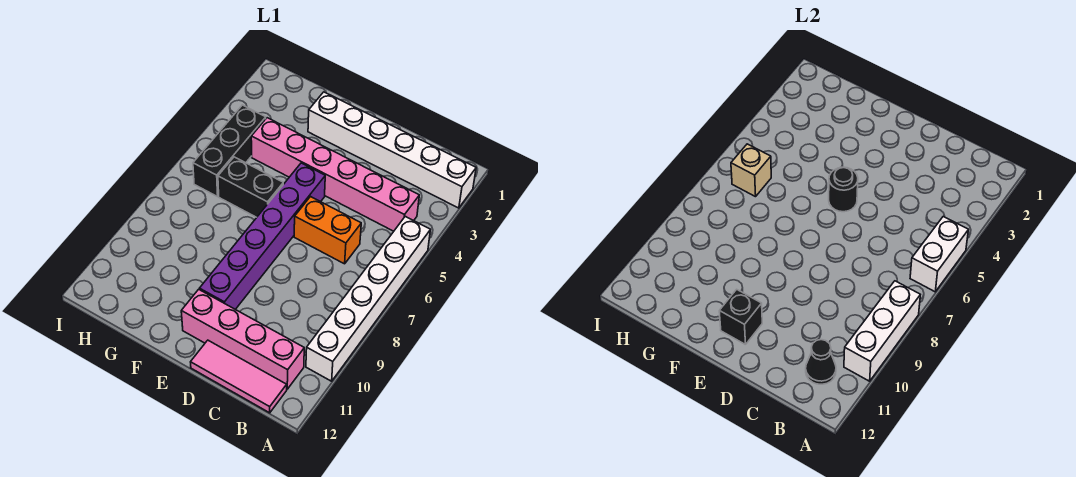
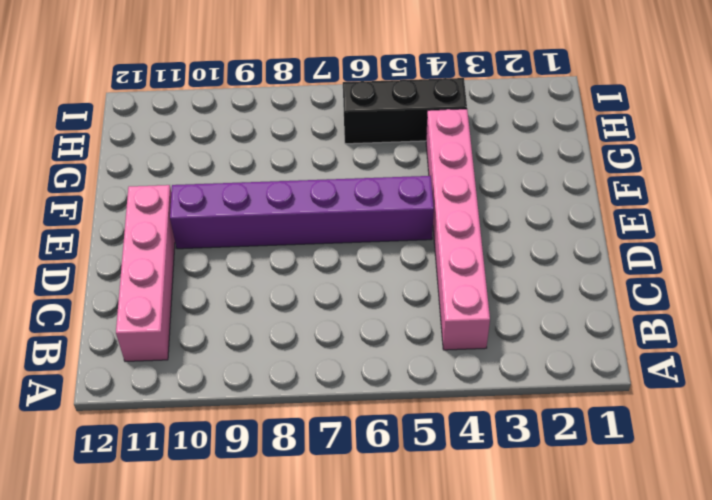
none -> white brick A2:F2 level 1
none -> white brick A5:A10 level 1
none -> pink tile B12:D12 level 1

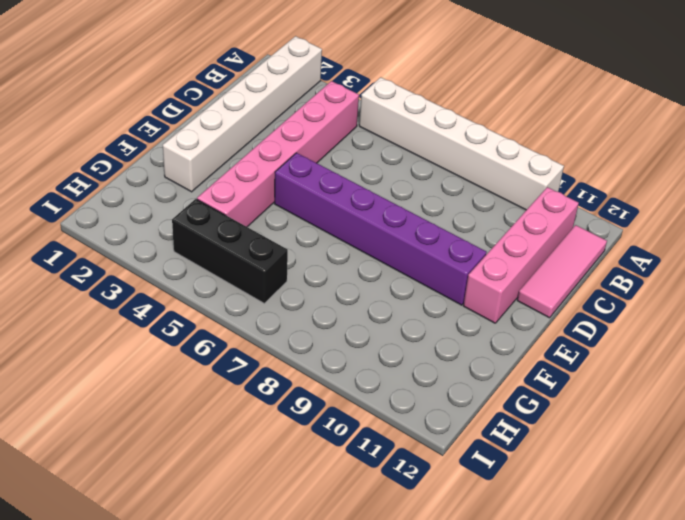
none -> orange brick C6:D6 level 1
none -> black brick F6:G6 level 1
none -> white brick A5:A6 level 2

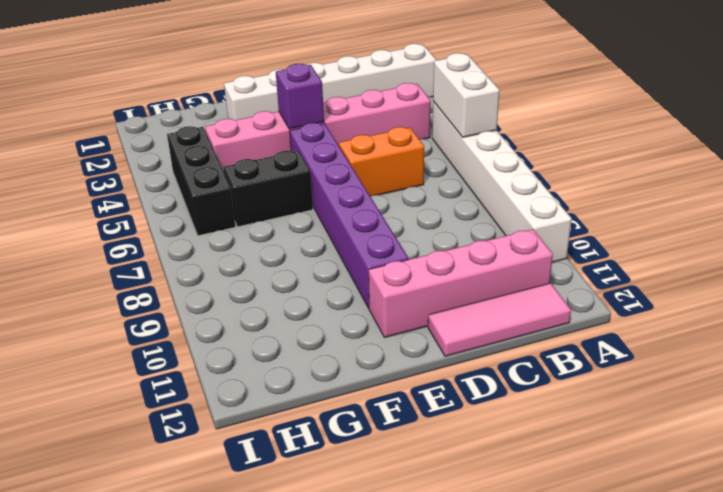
purple brick E4 level 2 -> none
none -> white brick A8:A10 level 2
none -> black cone B11 level 2
none -> black round brick E5 level 2

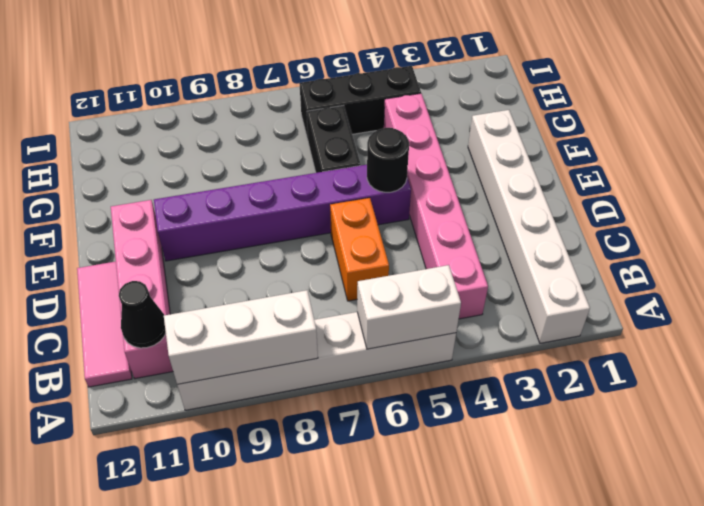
none -> black brick E11 level 2
none -> tan brick H6 level 2

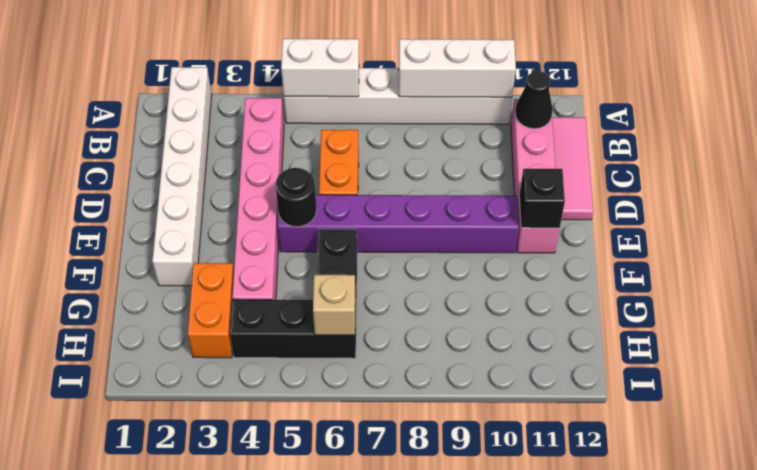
orange brick G3:H3 level 1 -> none

